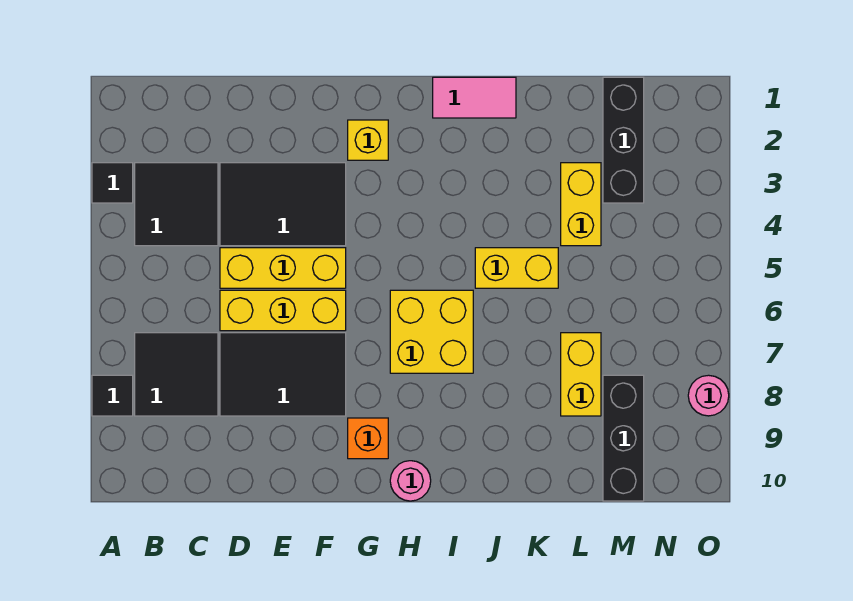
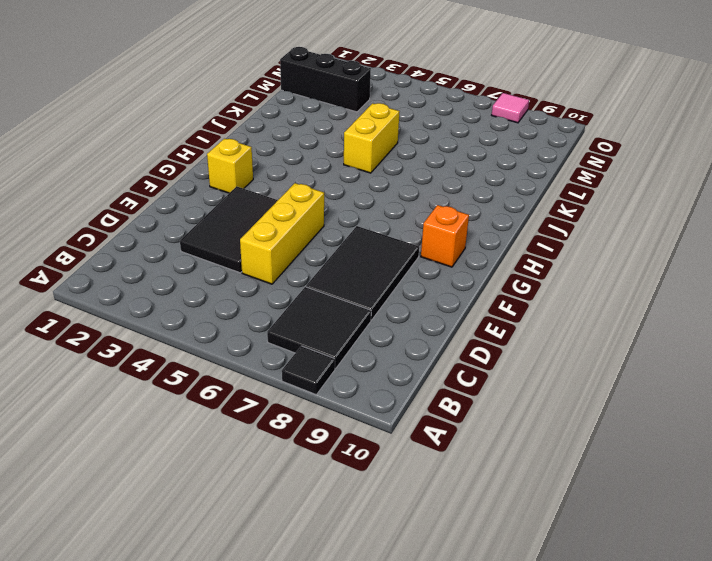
pink tile O8 level 1 -> pink round brick O8 level 1
none -> black tile A3 level 1
none -> black tile B3:C4 level 1
none -> yellow brick D6:F6 level 1

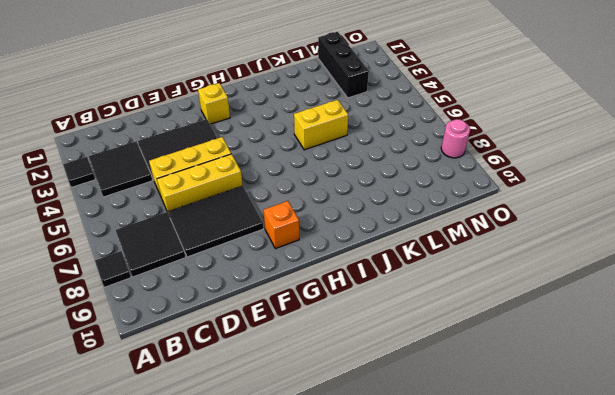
none -> yellow brick H6:I7 level 1
none -> pink round brick H10 level 1
none -> pink tile I1:J1 level 1

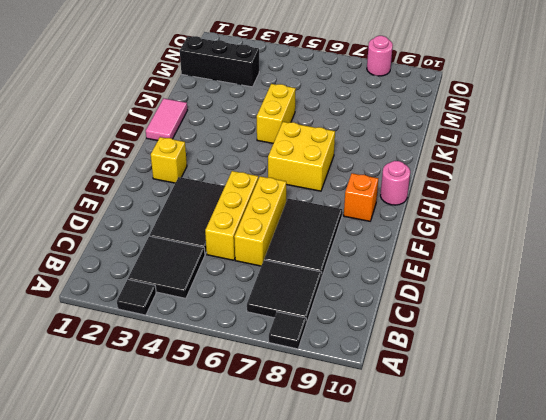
none -> yellow brick L3:L4 level 1
none -> yellow brick L7:L8 level 1
none -> black brick M8:M10 level 1

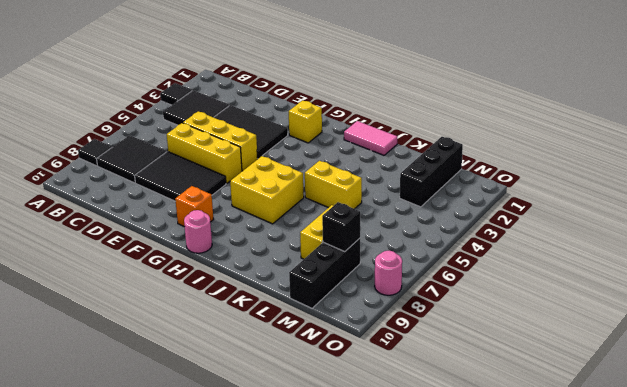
black brick M8 level 2 -> none
none -> yellow brick L3:L4 level 1

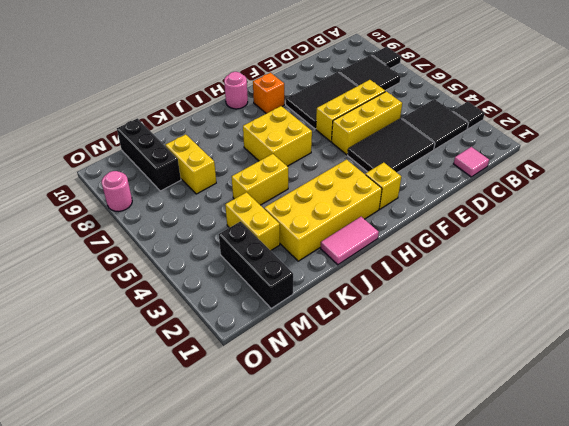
pink tile C1 level 1 -> none
yellow brick H2:K3 level 1 -> none

